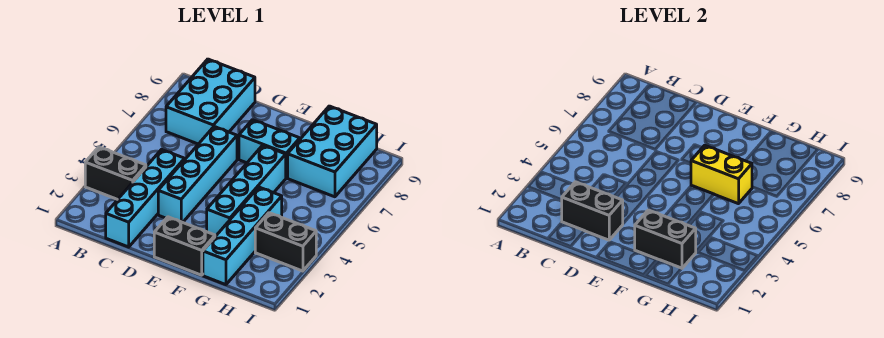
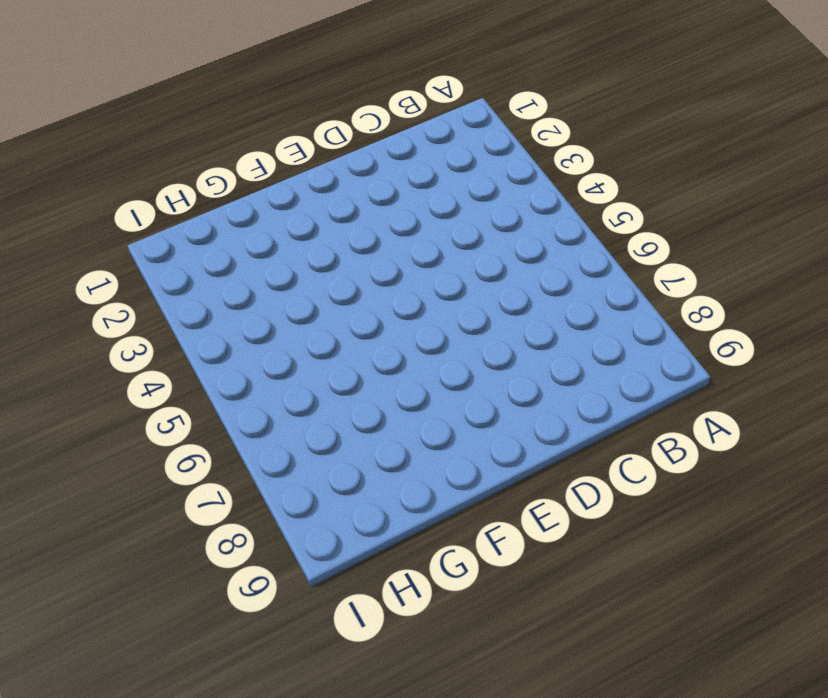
none -> black brick A3:B3 level 1
none -> cyan brick B7:C9 level 1
none -> cyan brick C1:C4 level 1

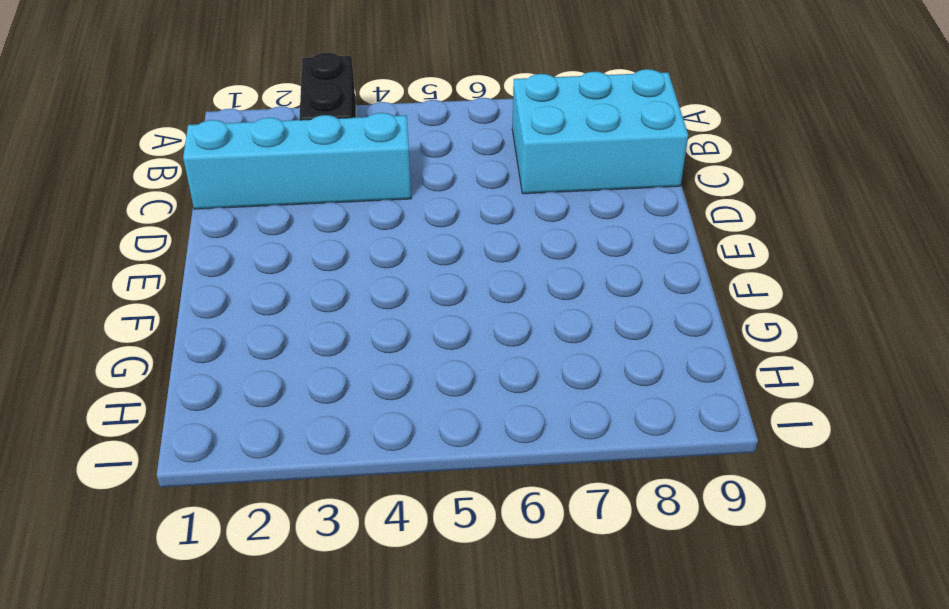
none -> cyan brick D3:D6 level 1
none -> black brick E1:F1 level 1
none -> cyan brick E7:F7 level 1

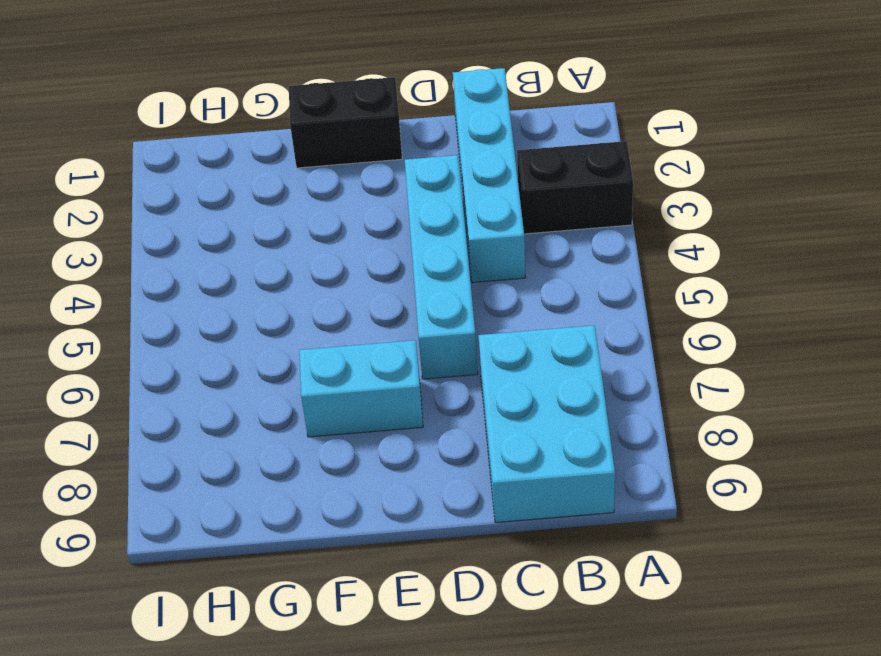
none -> cyan brick F3:F6 level 1
none -> cyan brick G1:G4 level 1
none -> cyan brick G7:H9 level 1

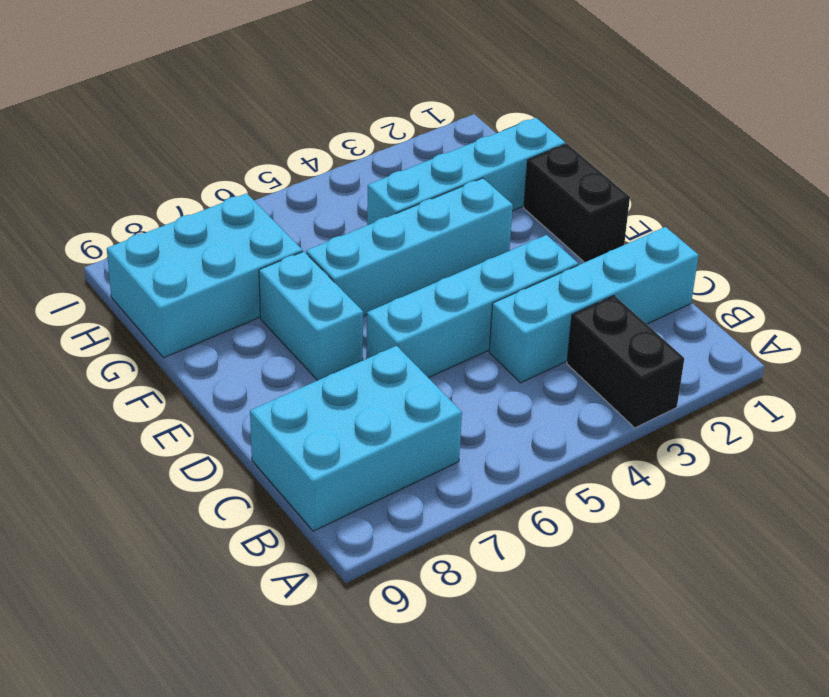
none -> black brick H3:I3 level 1
none -> black brick C2:D2 level 2
none -> black brick F2:G2 level 2

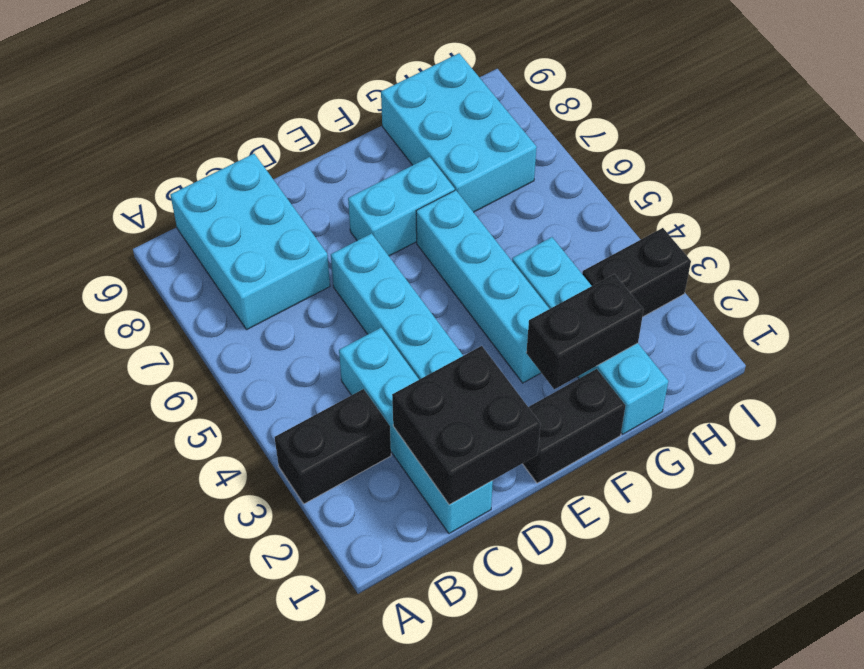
black brick C1:D2 level 2 -> black brick C2:D2 level 2
none -> yellow brick F6:G6 level 2

